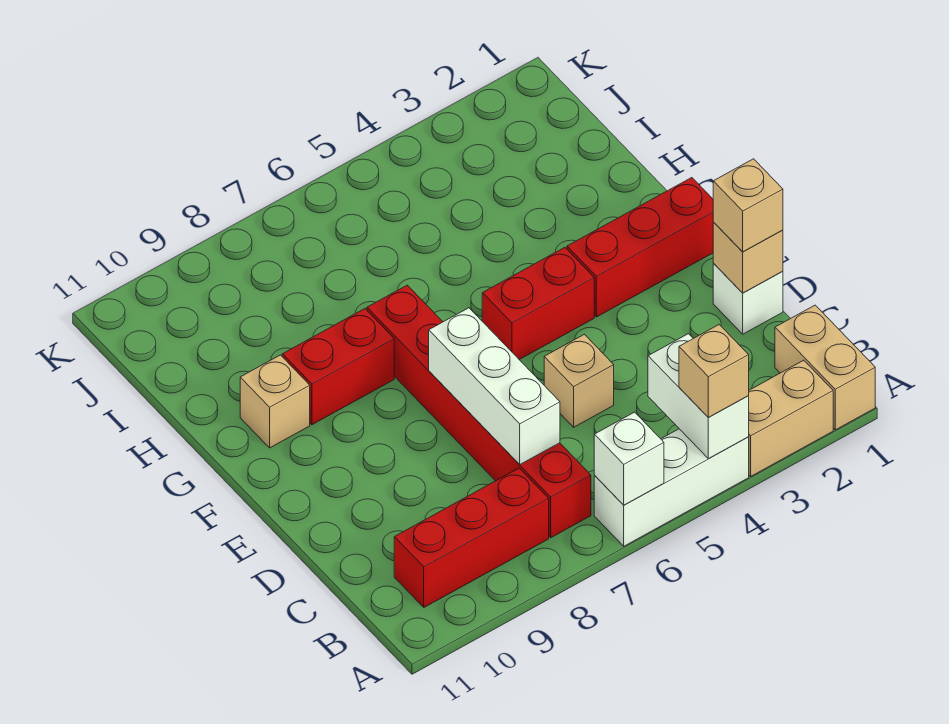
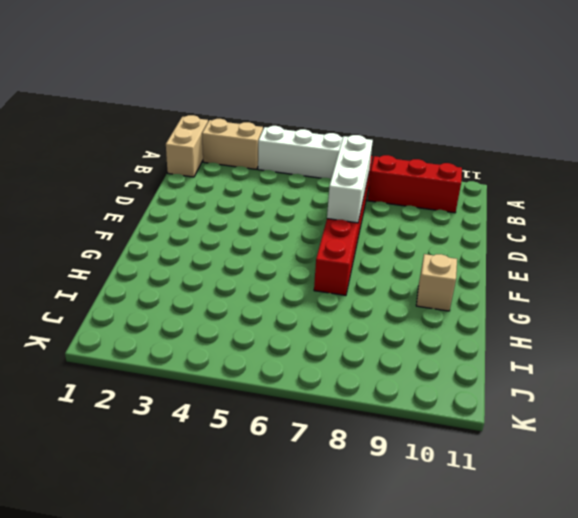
none -> white brick D1 level 1
none -> tan brick D5 level 1
none -> red brick F1:F3 level 1

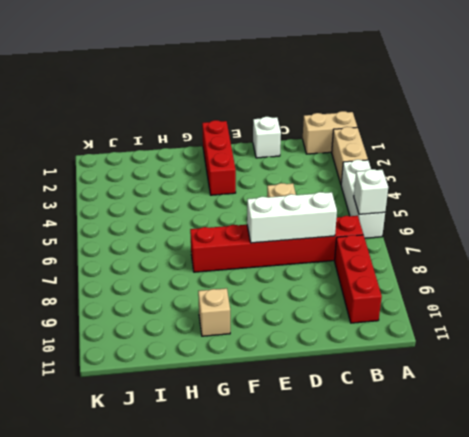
none -> red brick F4:F5 level 1
none -> red brick G8:G9 level 1
none -> white brick A4:B4 level 2

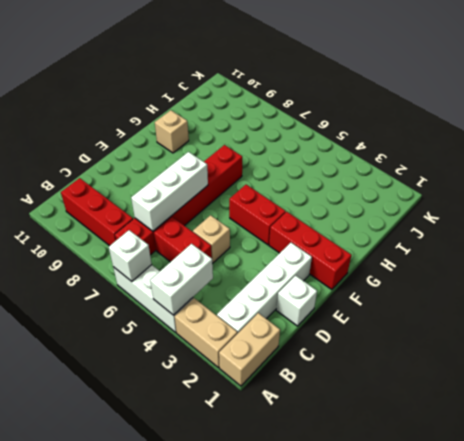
white brick B2:E2 level 1 -> none
red brick C5:C6 level 1 -> red brick G8:G9 level 1
none -> tan brick D1 level 2
none -> tan brick A4 level 3
none -> tan brick D1 level 3

